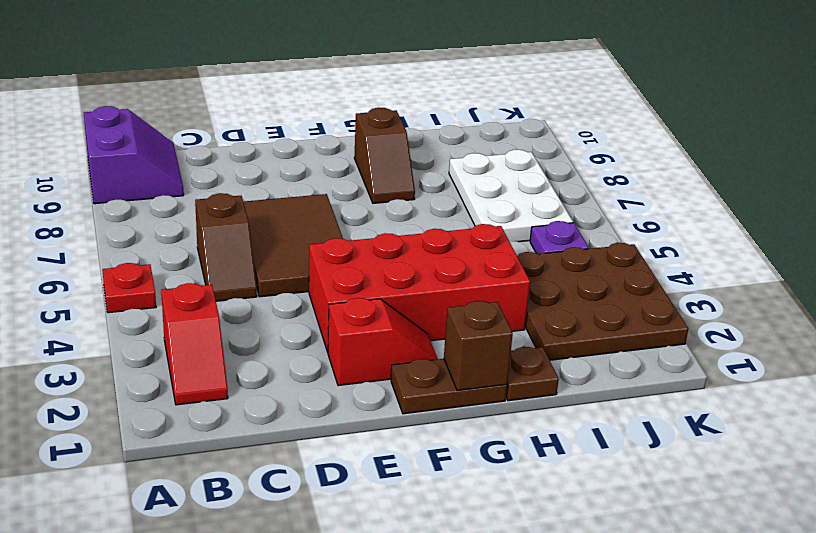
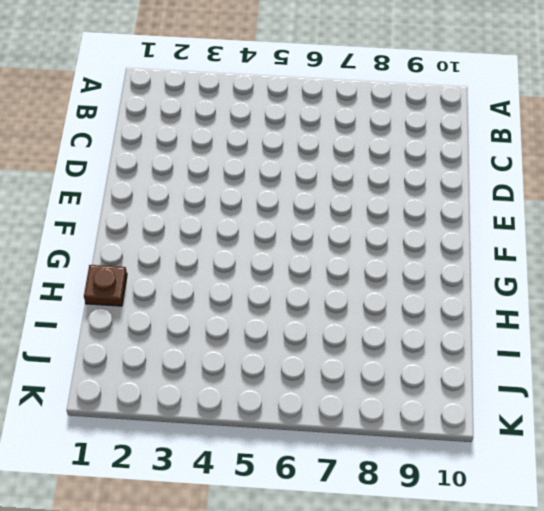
none -> red plate A5 level 1
none -> purple slope A9:B10 level 1 top A
none -> red slope B2:B3 level 1 top 3

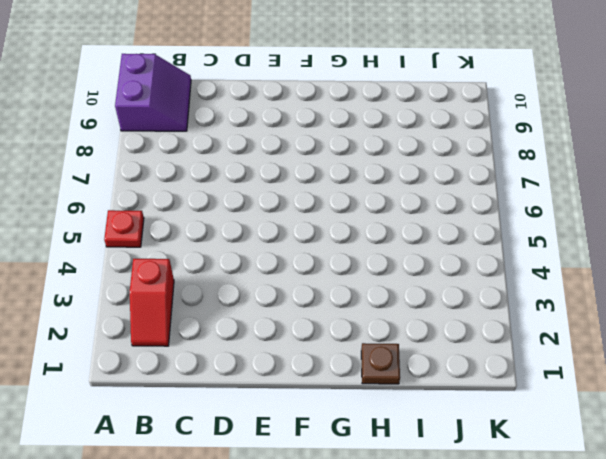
none -> brown slope C5:C6 level 1 top 6
none -> brown tile D5:E7 level 1
none -> red slope E2:F2 level 1 top E

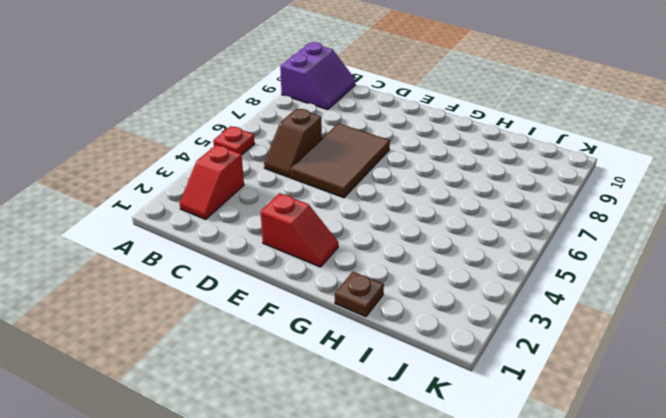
none -> red brick E3:H4 level 1
none -> brown plate F1:G1 level 1
none -> brown slope G8:G9 level 1 top 9

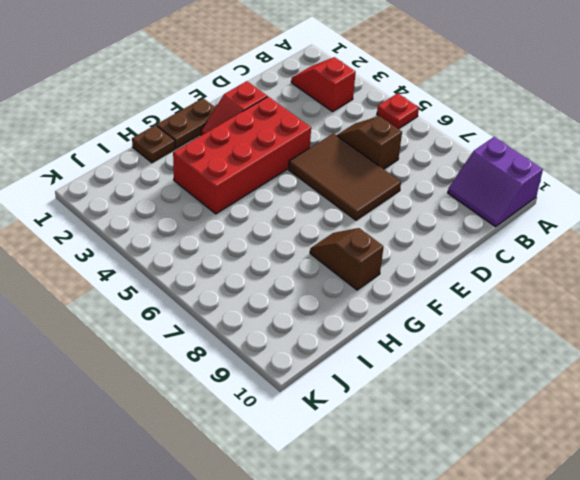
none -> brown plate I2:K4 level 1
none -> white plate I6:J8 level 1
none -> purple plate J5 level 1

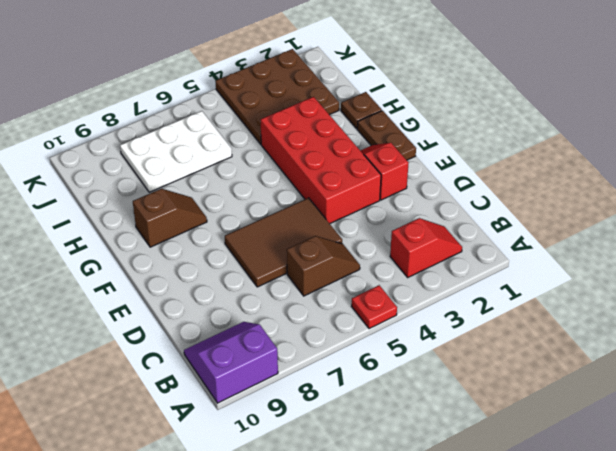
none -> purple plate J5 level 1
none -> brown brick G1 level 2

